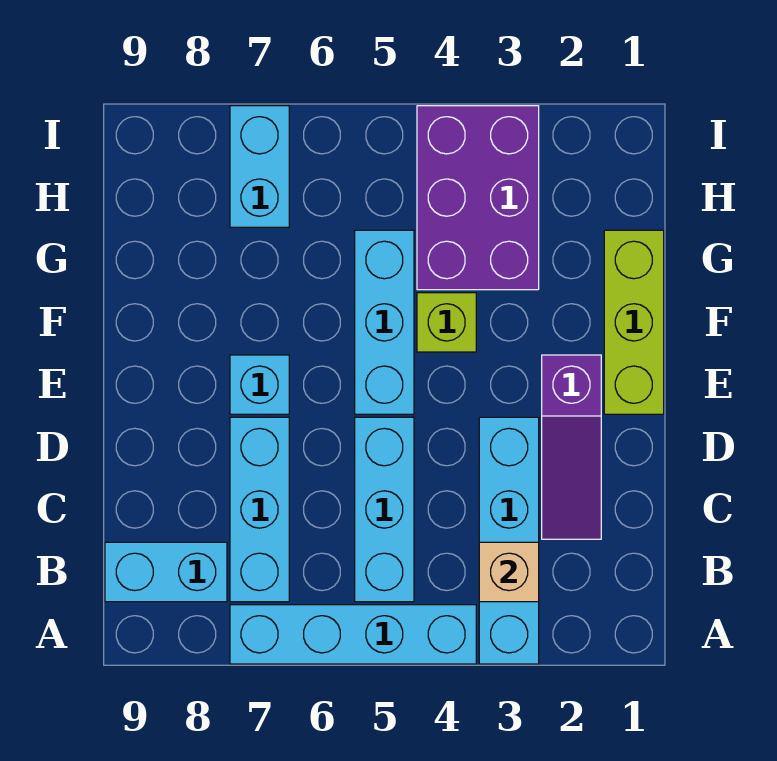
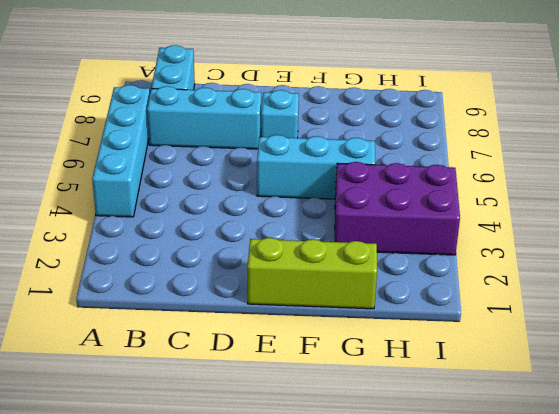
none -> cyan brick A3:D3 level 1
none -> cyan brick B5:D5 level 1
none -> purple slope C2:E2 level 1 top E

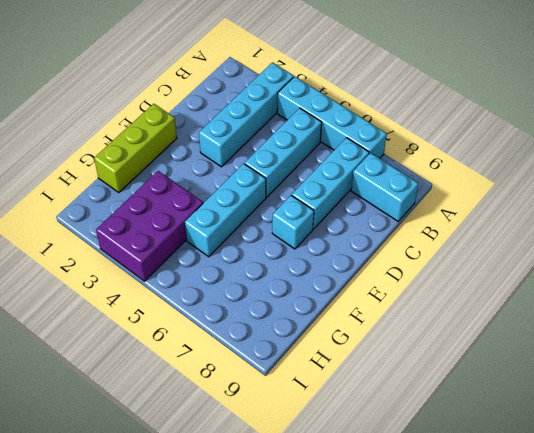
none -> purple slope C2:E2 level 1 top E
none -> lime brick F4 level 1
none -> cyan brick H7:I7 level 1

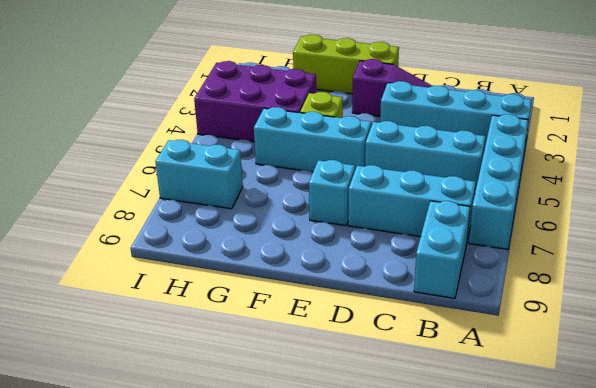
none -> tan brick B3 level 2

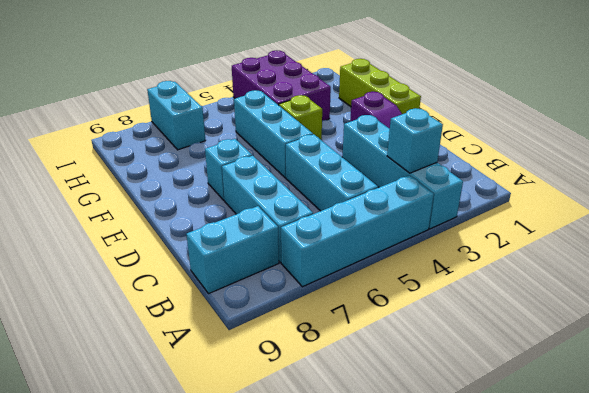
cyan brick B3 level 2 -> tan brick B3 level 2

